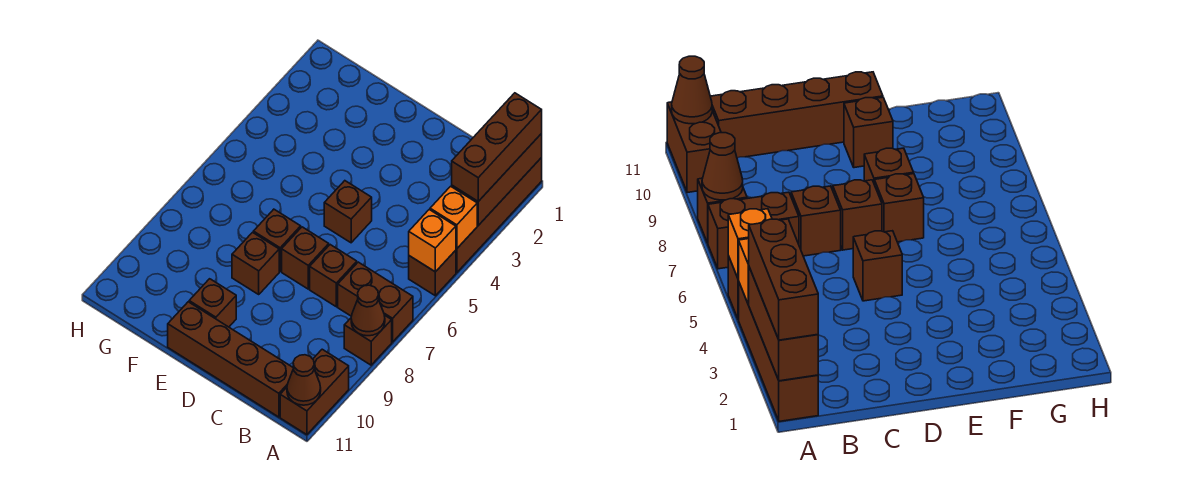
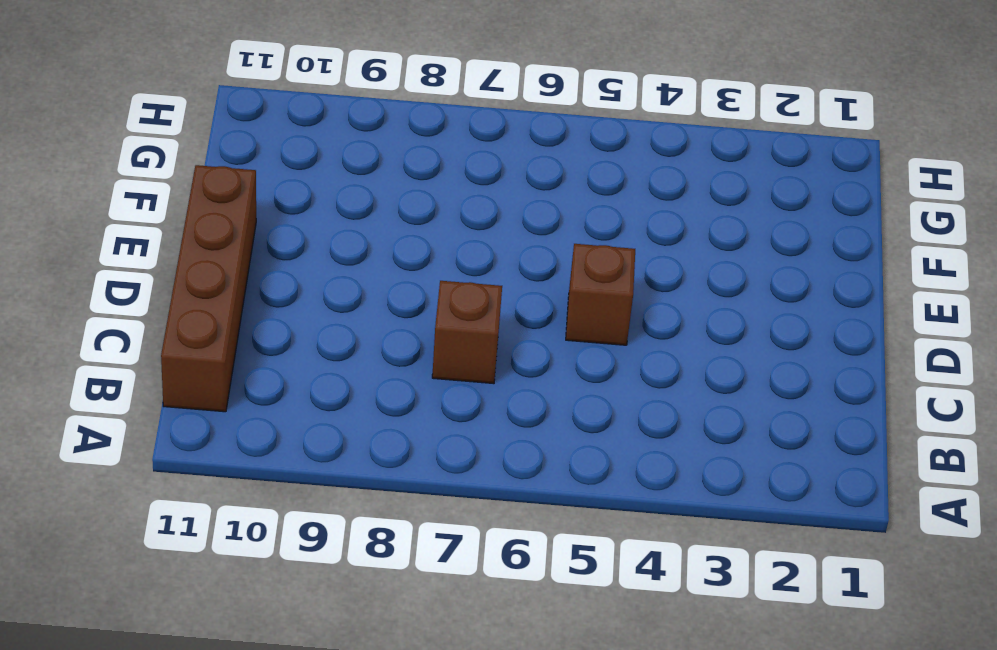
none -> brown brick A1:A4 level 1
none -> brown brick A5 level 1
none -> brown brick A7:B7 level 1

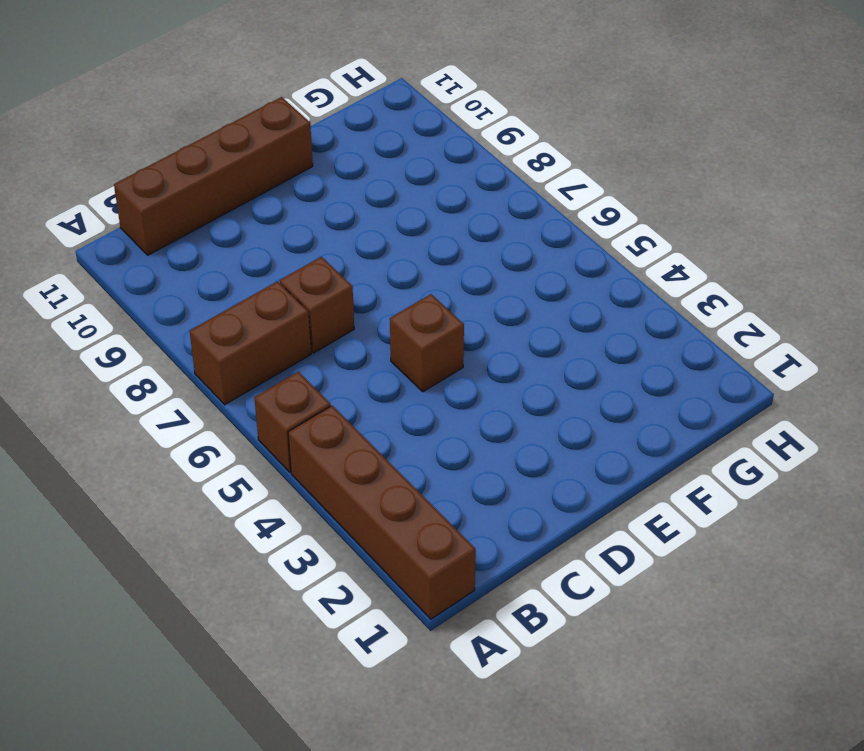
none -> brown brick A8 level 1
none -> brown brick A10:A11 level 1
none -> brown brick D7 level 1

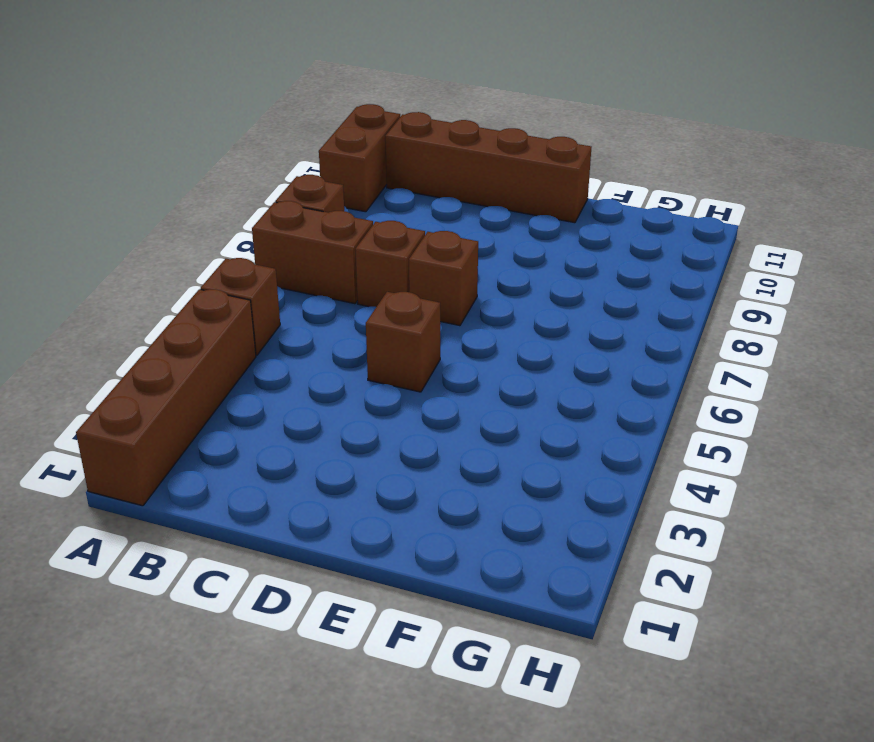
none -> brown brick E7 level 1
none -> brown brick E8 level 1
none -> brown brick E10 level 1

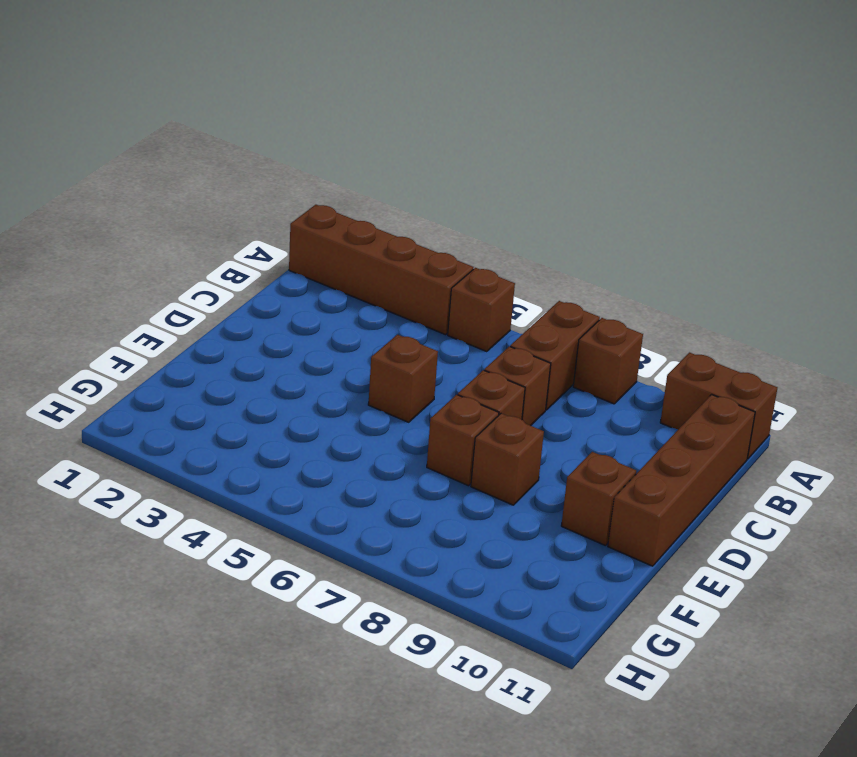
none -> brown brick A1:A3 level 2
none -> orange brick A4 level 2
none -> orange brick A5 level 2

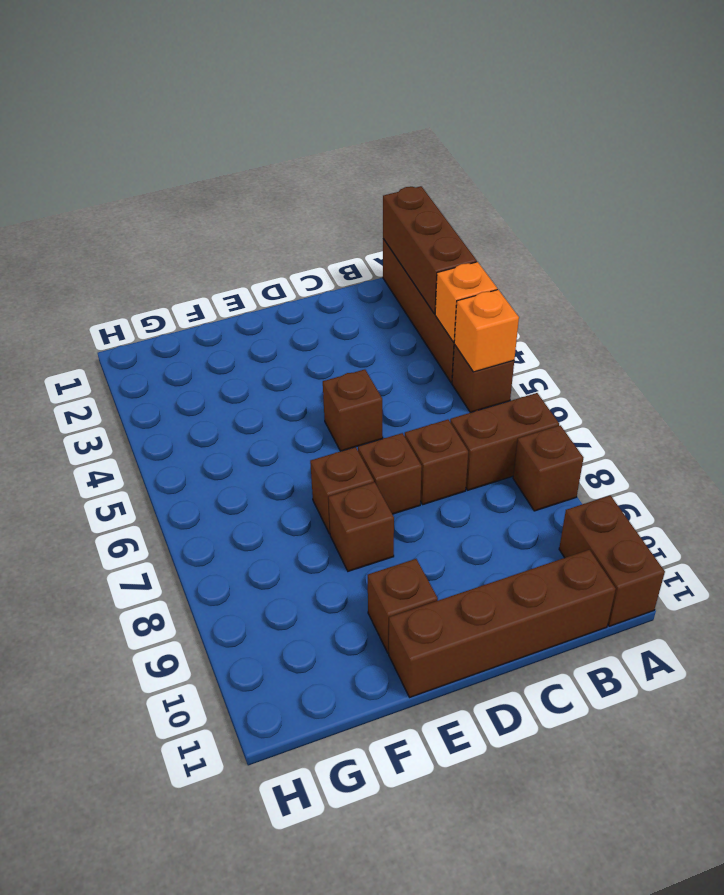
none -> brown cone A8 level 2
none -> brown cone A11 level 2
none -> brown brick A1:A3 level 3

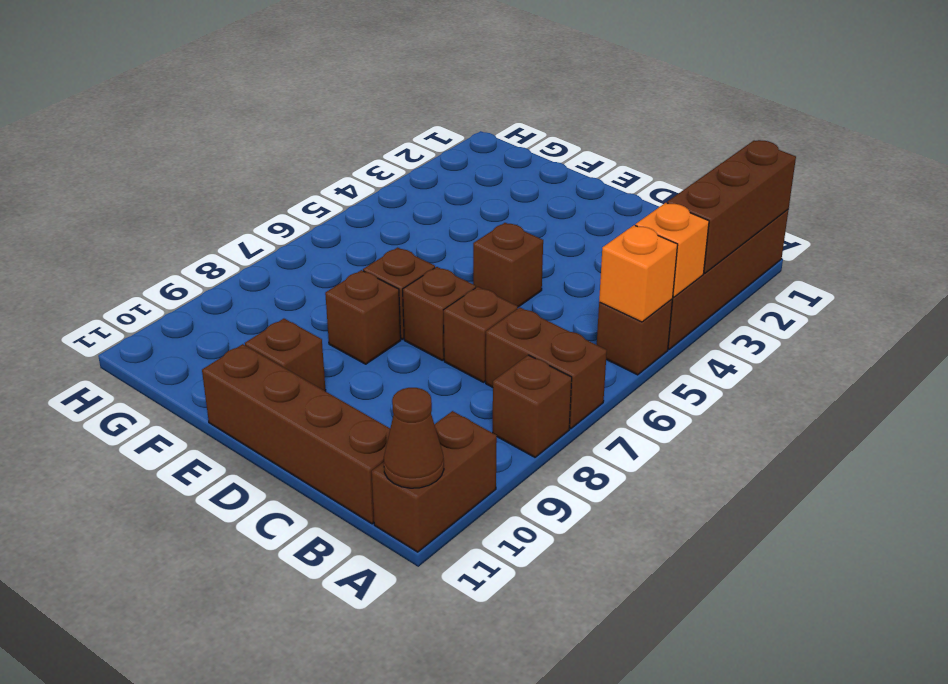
none -> brown cone A8 level 2
none -> brown brick A1:A3 level 3

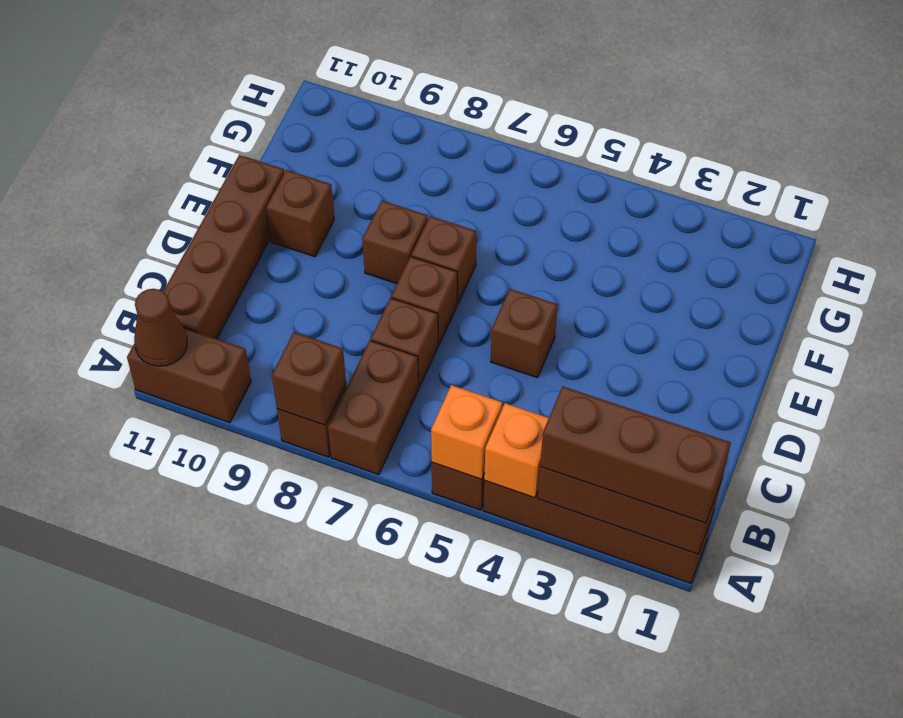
brown brick A8 level 2 -> brown cone A8 level 2

